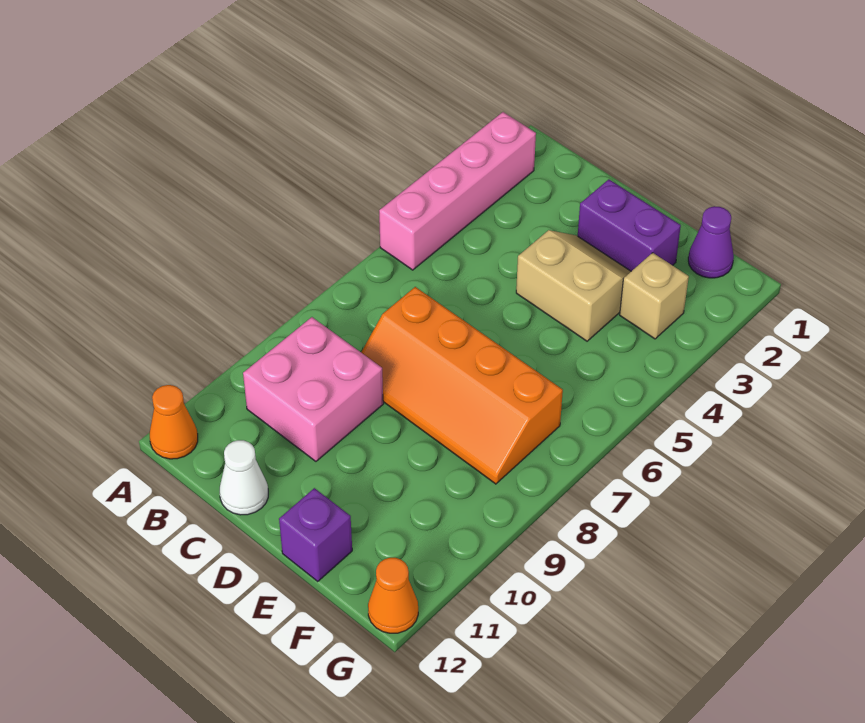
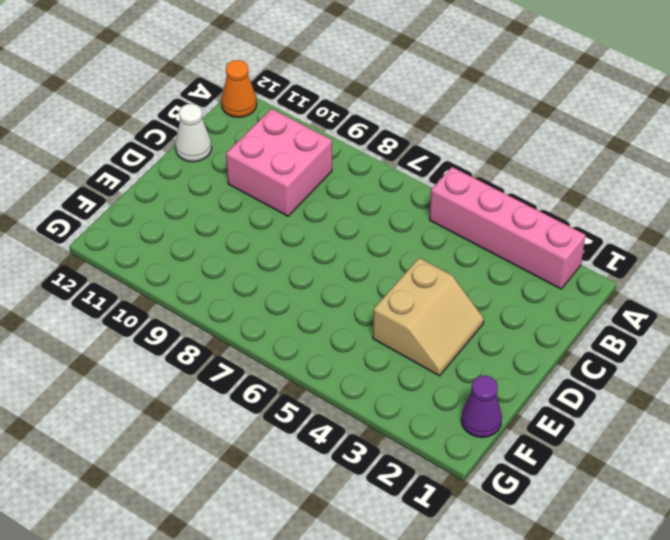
none -> orange slope C7:F8 level 1 top 7
none -> purple brick D2:E2 level 1

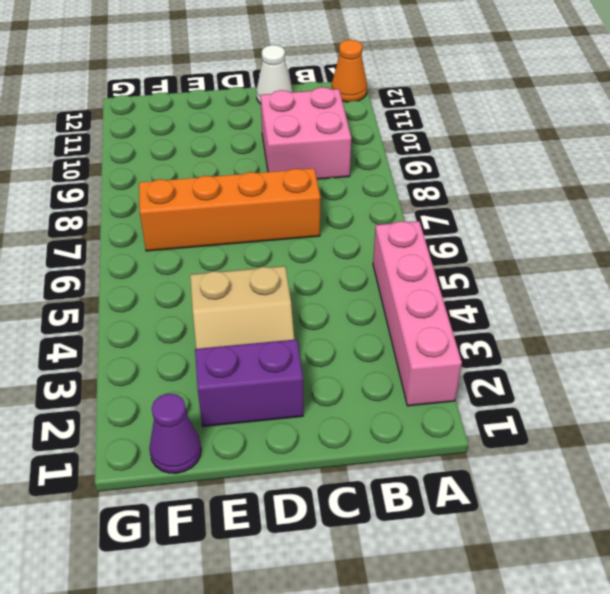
none -> purple brick E12 level 1
none -> tan brick F3 level 1

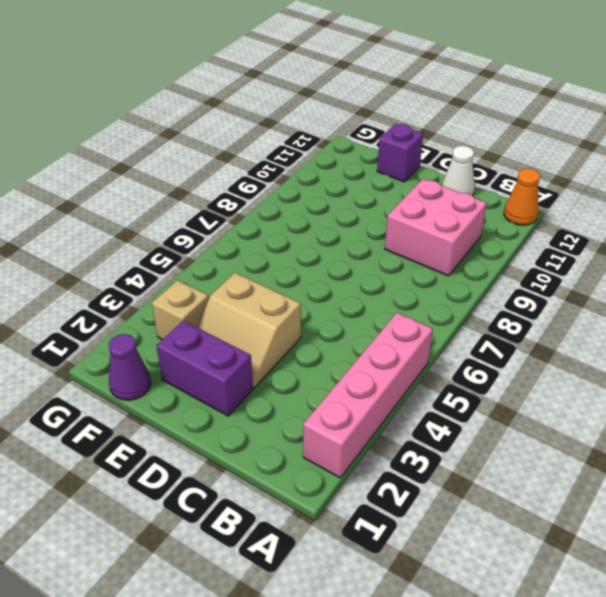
none -> orange slope C7:F8 level 1 top 7
none -> orange cone G12 level 1

